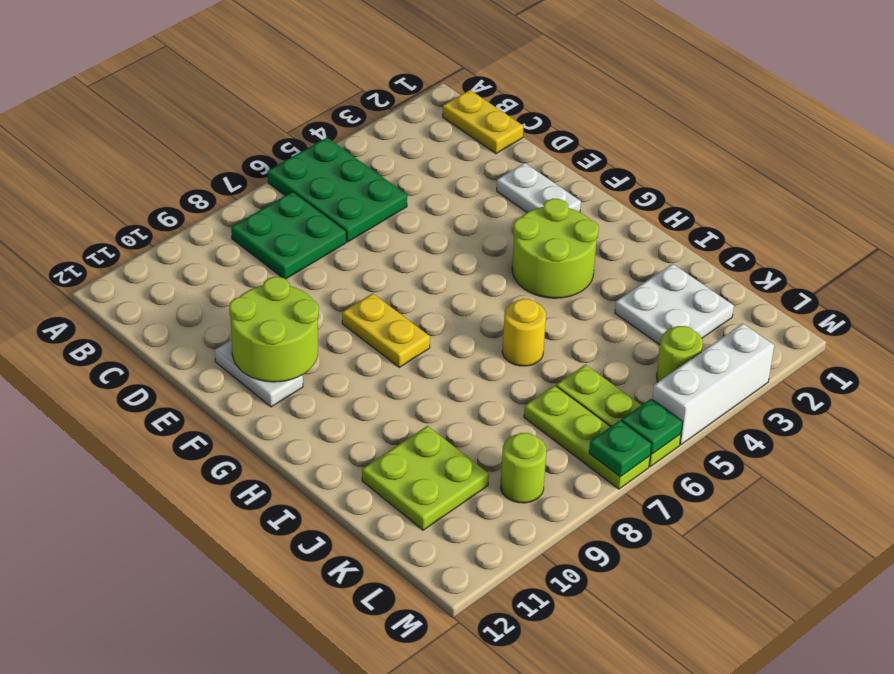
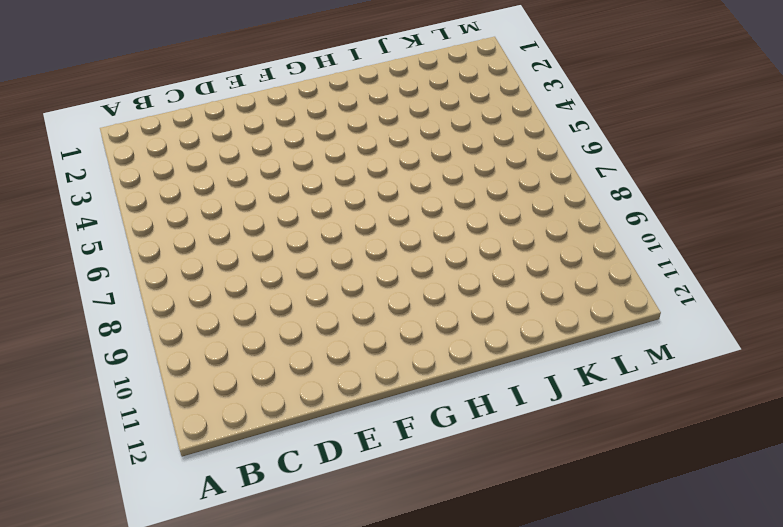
none -> green plate A5:C6 level 1
none -> yellow plate B1:C1 level 1
none -> green plate B7:C8 level 1

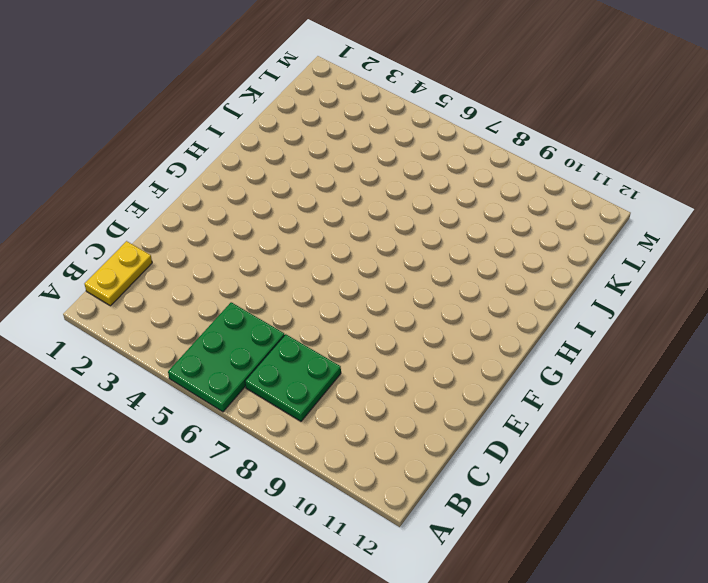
none -> white plate E2:F2 level 1
none -> white plate E11:F11 level 1
none -> yellow plate F8:G8 level 1

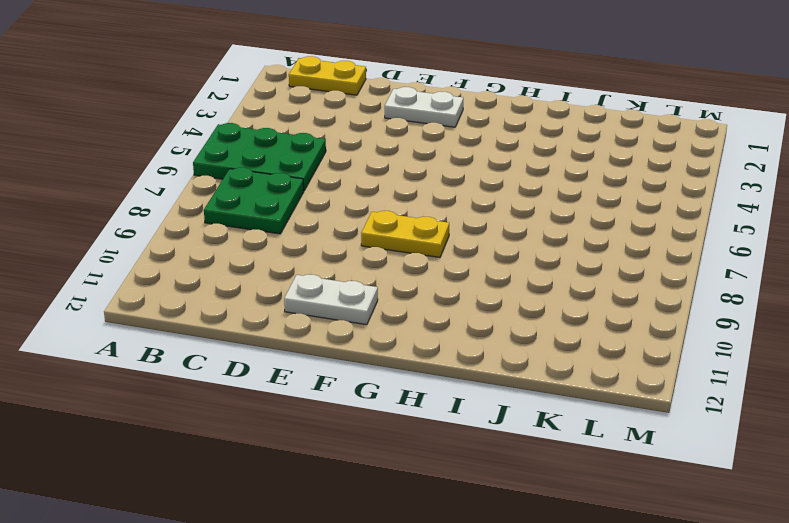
none -> lime round brick G3:H4 level 1
none -> yellow round brick I6 level 1
none -> white plate J2:K3 level 1

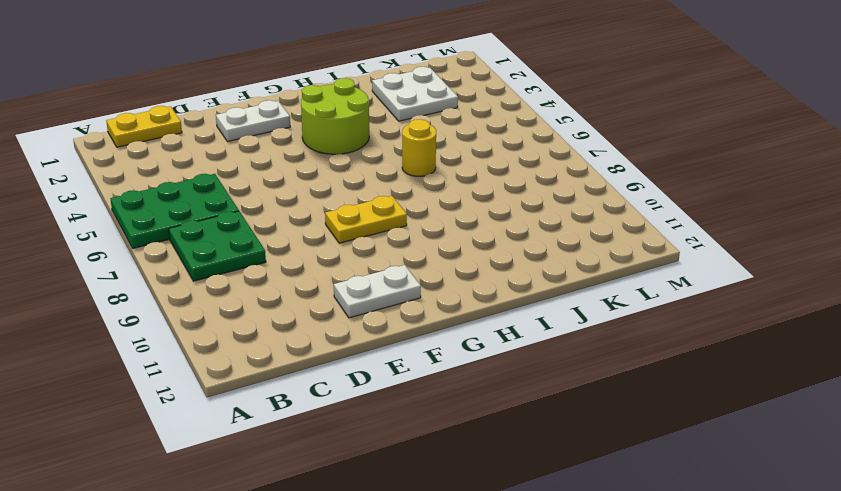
none -> lime plate J10:K11 level 1
none -> lime plate K6:M6 level 1
none -> lime plate K7:M7 level 1

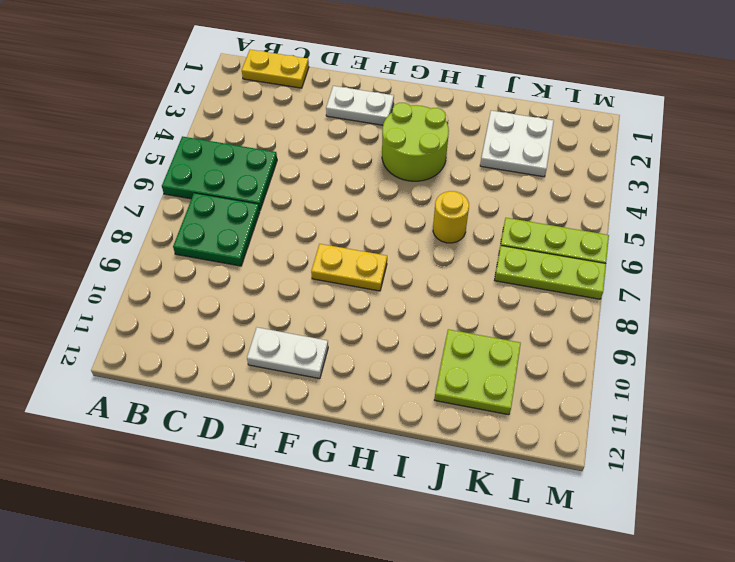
none -> lime round brick L4 level 1
none -> lime round brick L9 level 1
none -> white brick M3:M5 level 1

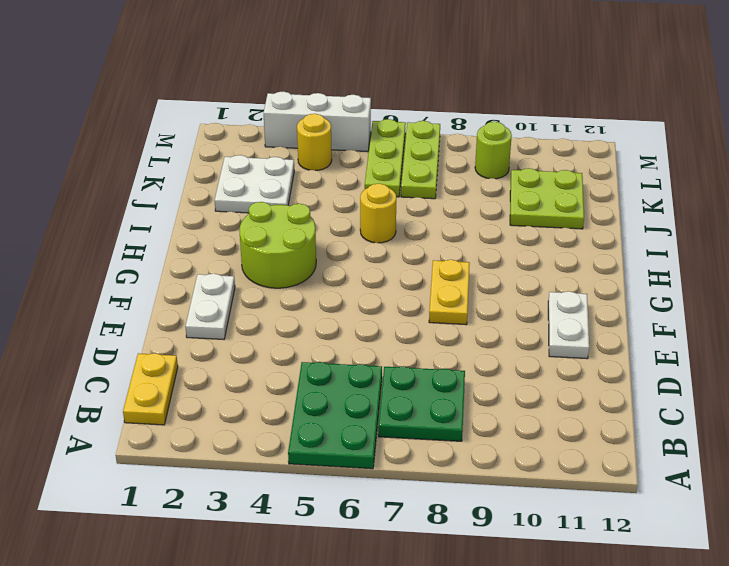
yellow round brick L4 level 1 -> lime round brick L4 level 1
none -> lime round brick E10:F11 level 2
none -> green plate M6 level 2
none -> green plate M7 level 2

